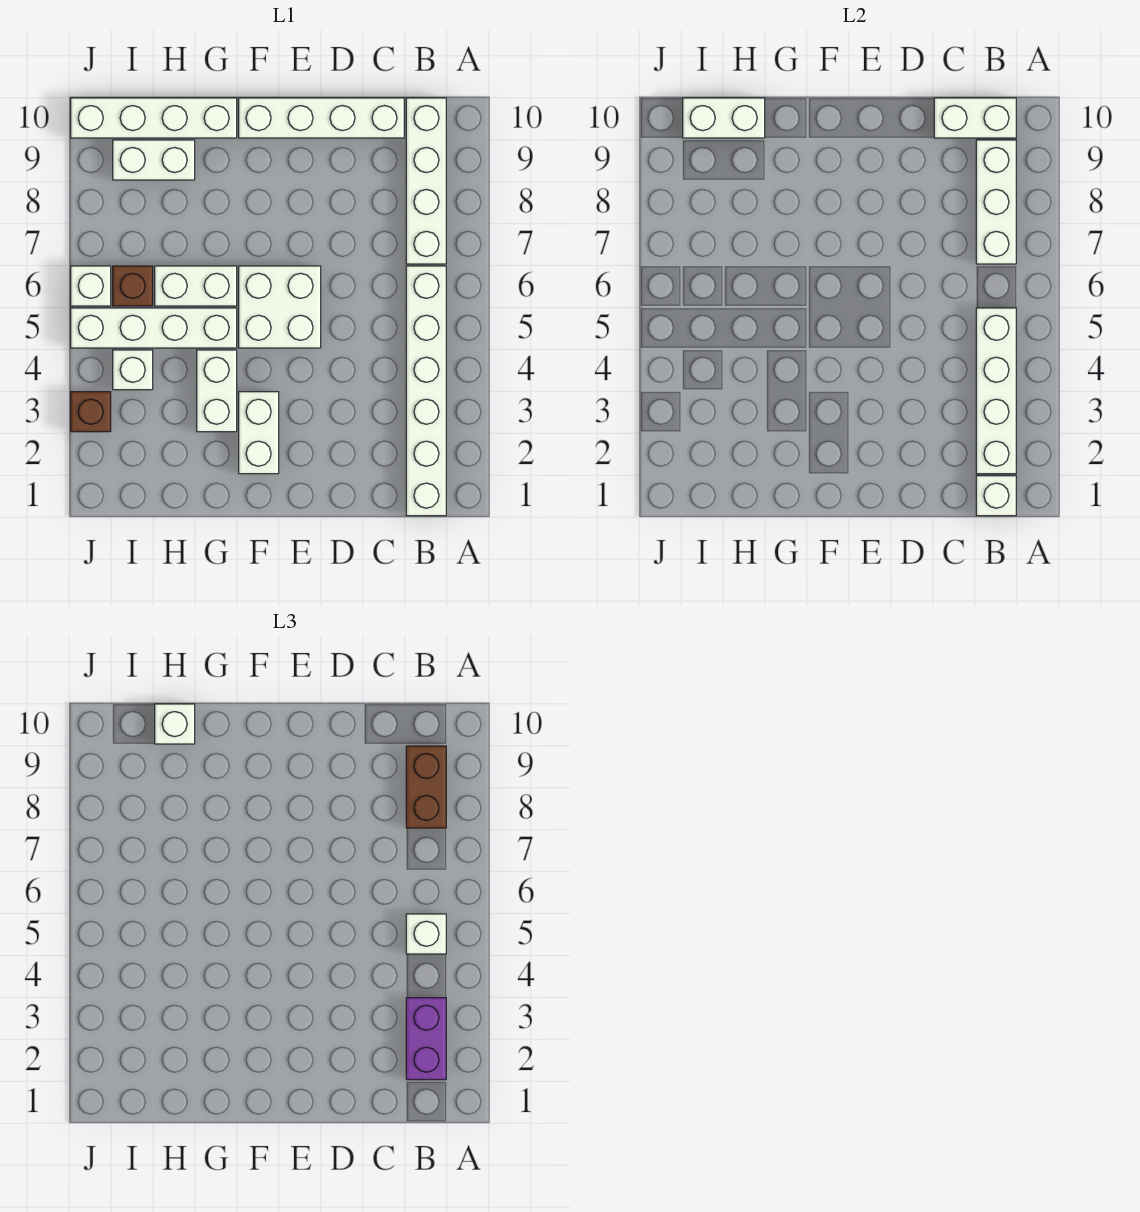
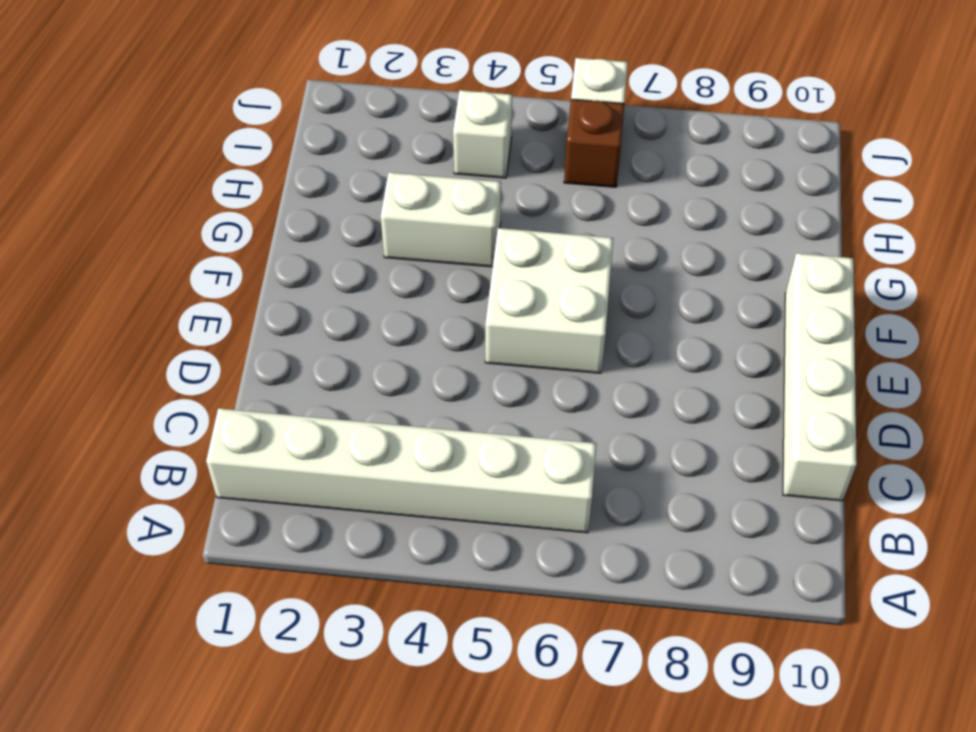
none -> white brick B7:B10 level 1
none -> white brick F2:F3 level 1
none -> white brick G5:J5 level 1

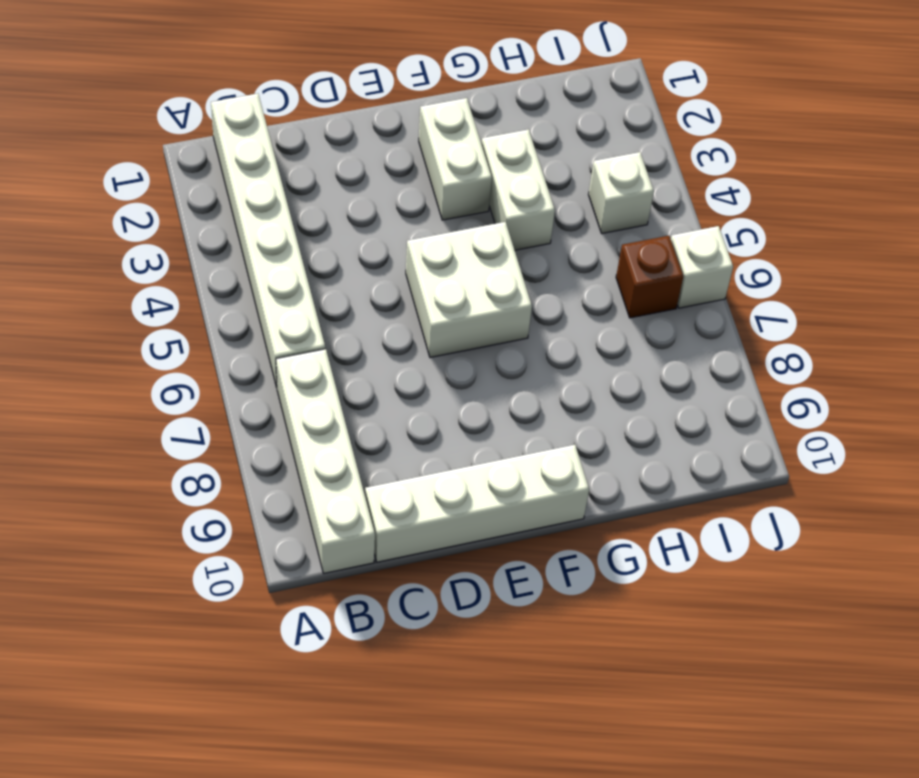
none -> white brick G5:J5 level 1
none -> white brick G6:H6 level 1
none -> white brick G10:J10 level 1

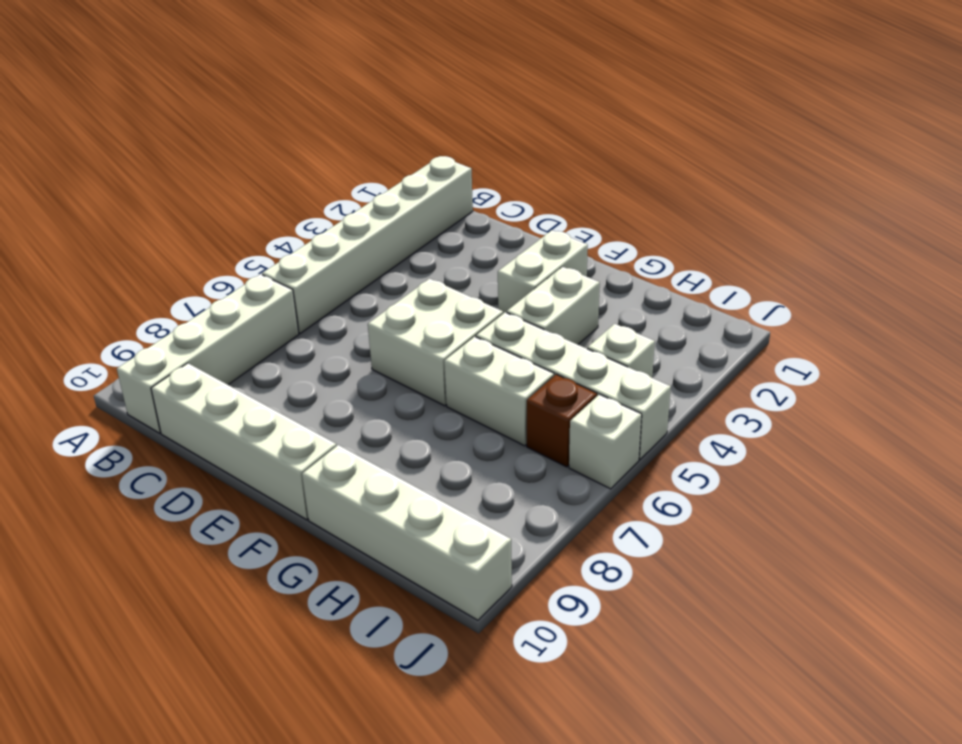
none -> white brick H9:I9 level 1
none -> brown brick J3 level 1
none -> white brick B1 level 2

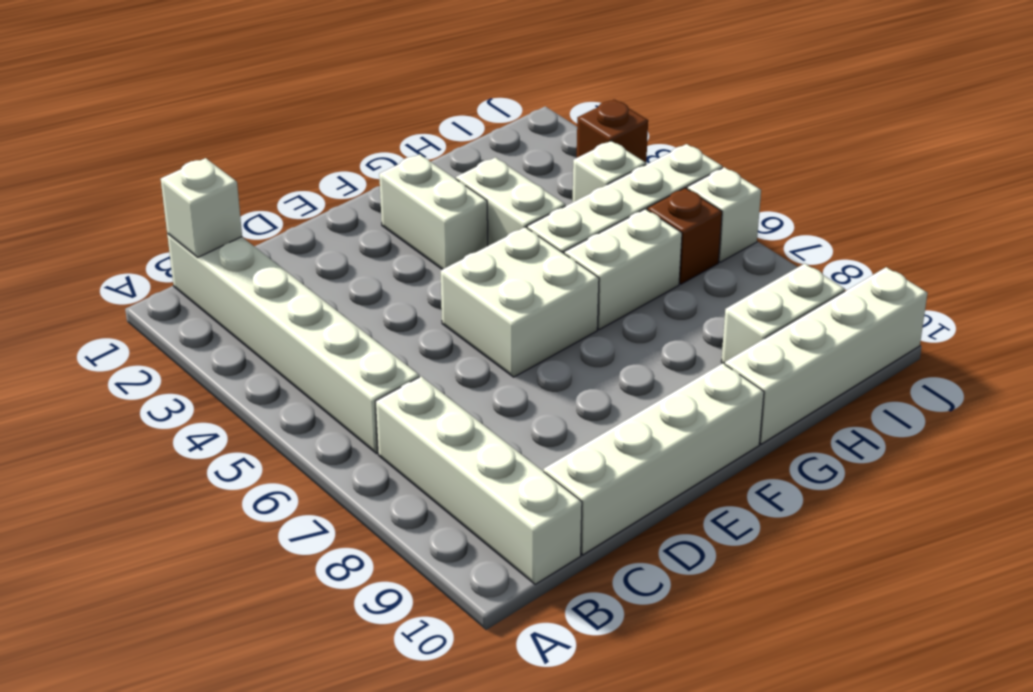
none -> white brick B2:B5 level 2
none -> white brick B7:B9 level 2
none -> white brick B10:C10 level 2

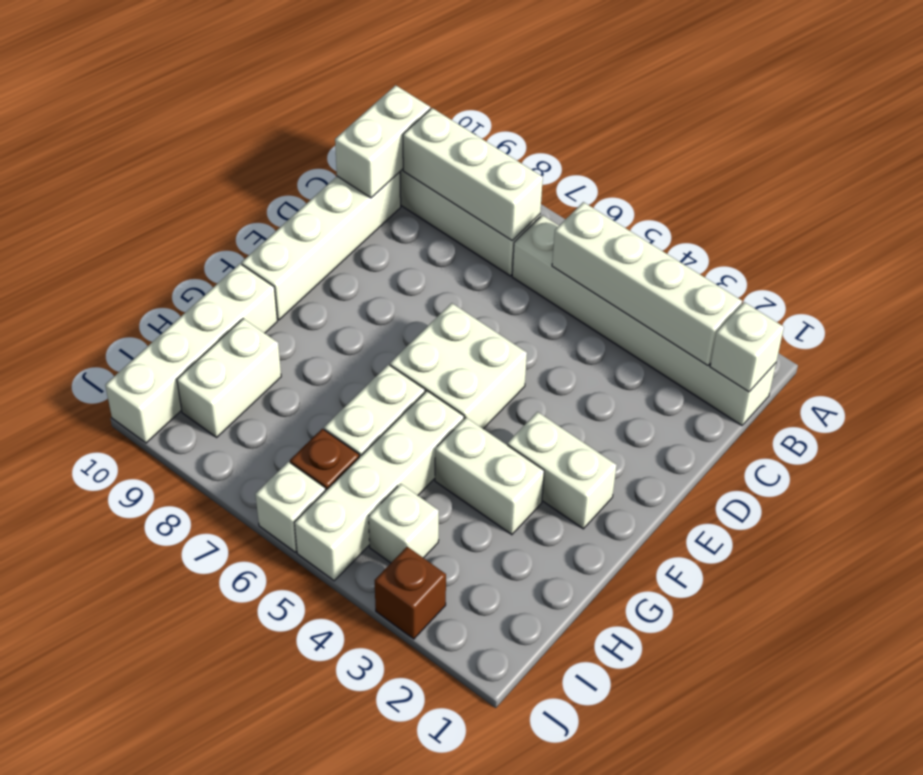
none -> white brick H10:I10 level 2
none -> purple brick B2:B3 level 3
none -> white brick B5 level 3

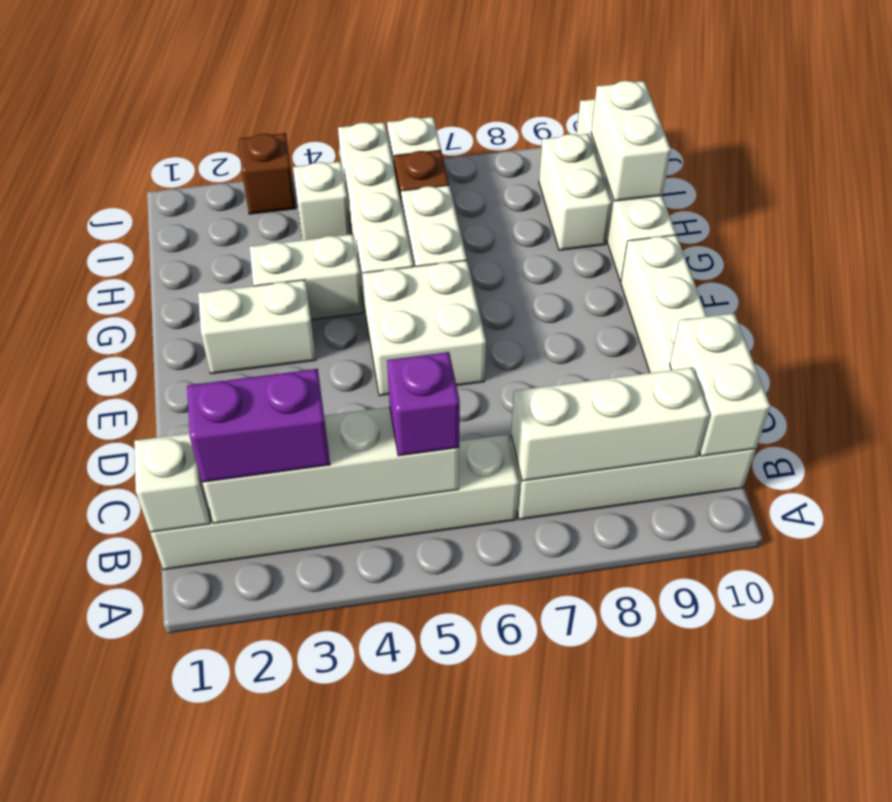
purple brick B5 level 3 -> white brick B5 level 3
none -> brown brick B8:B9 level 3
none -> white brick H10 level 3

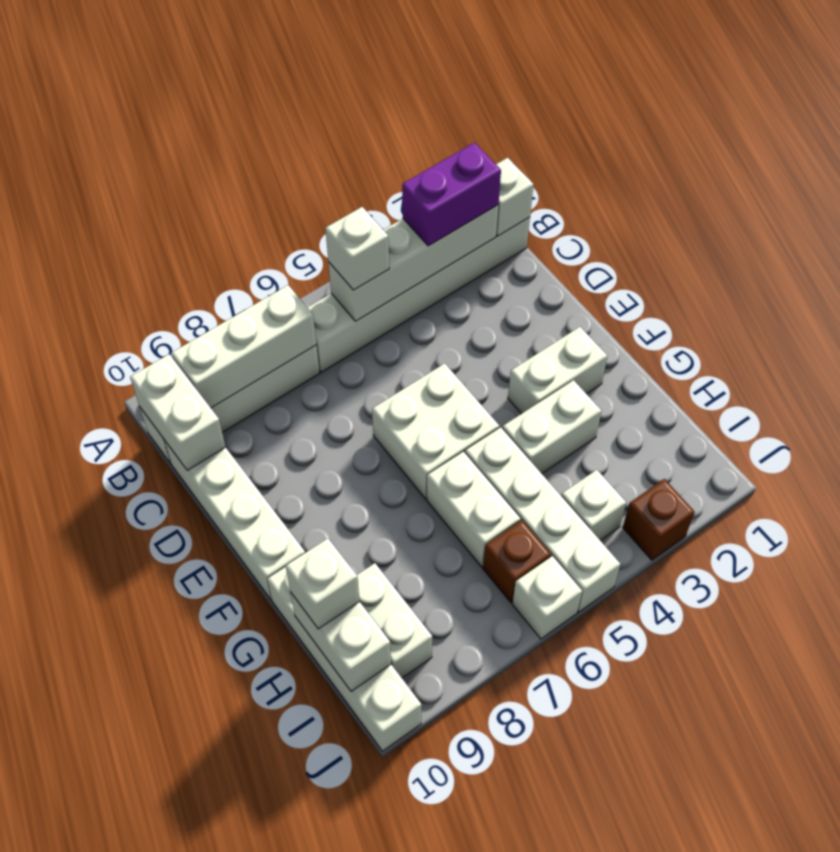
none -> brown brick B8:B9 level 3

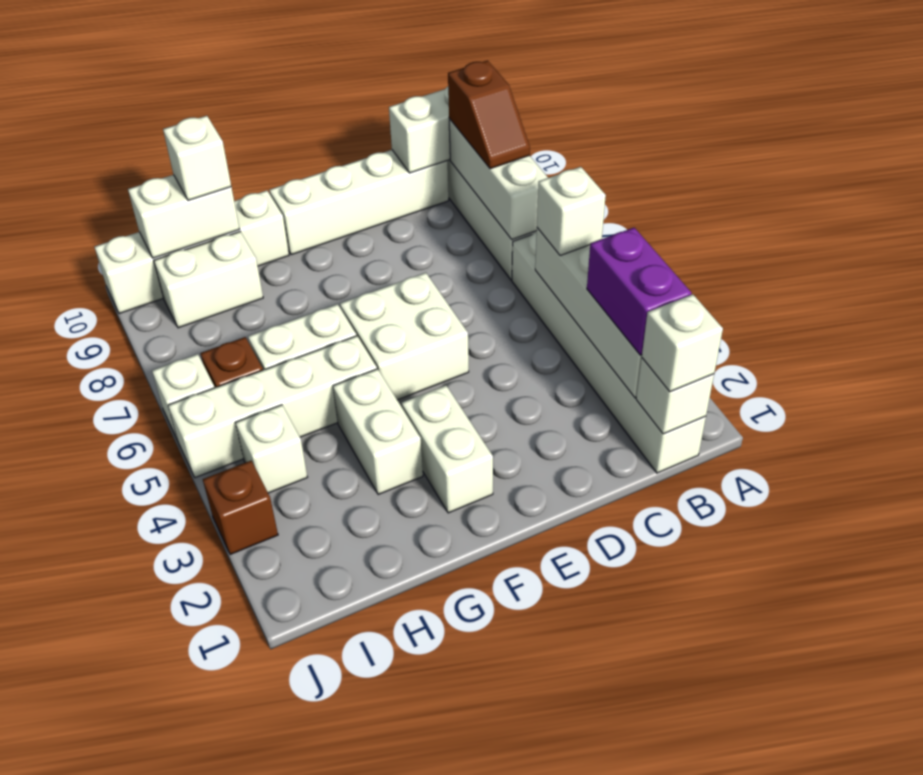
white brick B1 level 3 -> none
brown slope B8:B9 level 3 top 9 -> brown brick B8:B9 level 3

